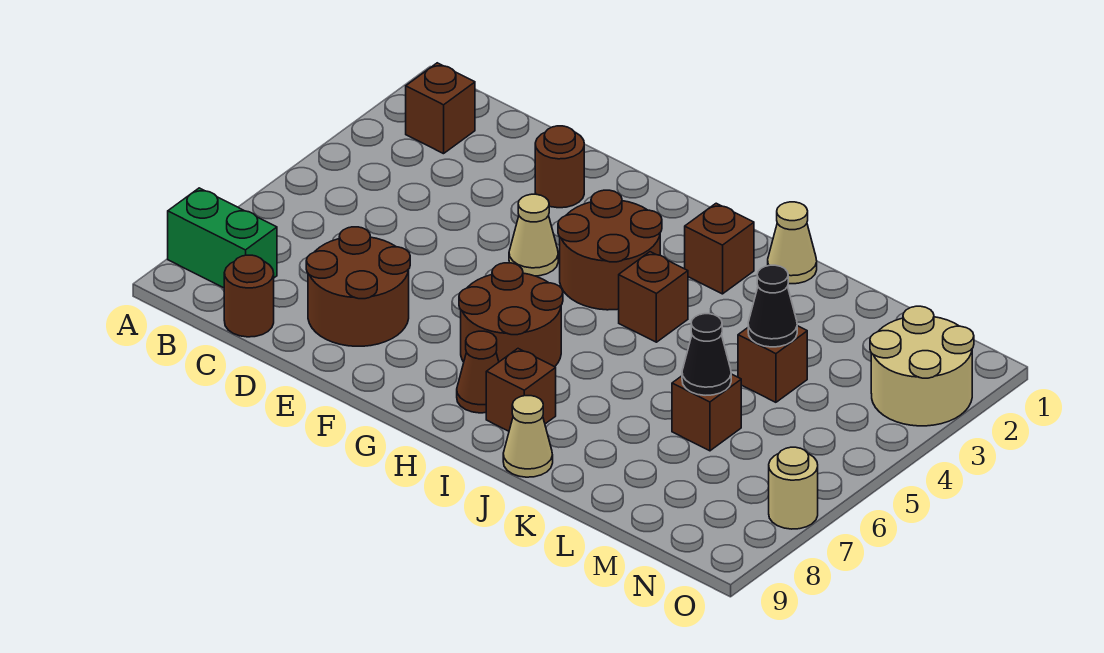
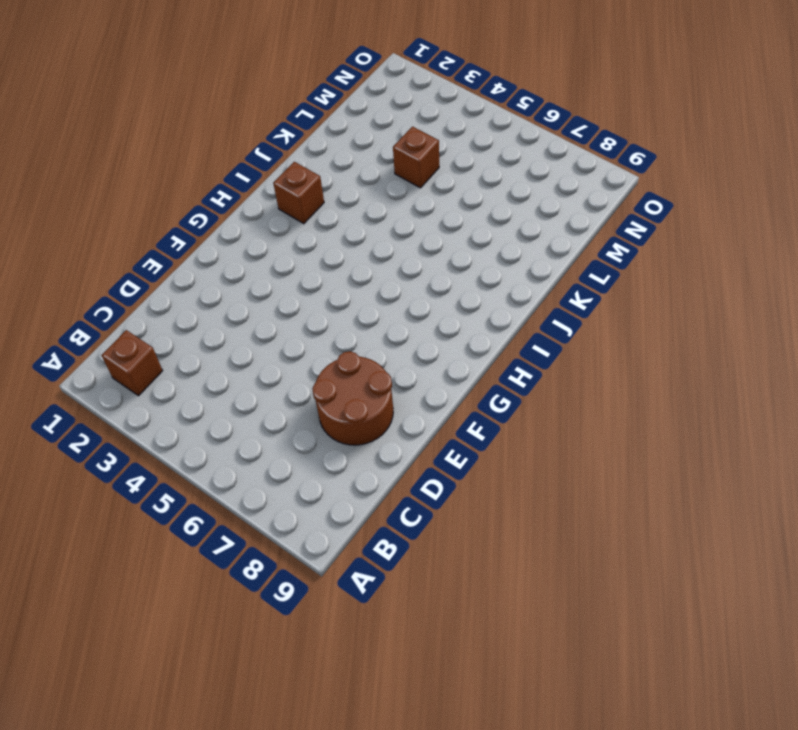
none -> green brick A8:B8 level 1
none -> brown round brick C9 level 1
none -> brown round brick E2 level 1

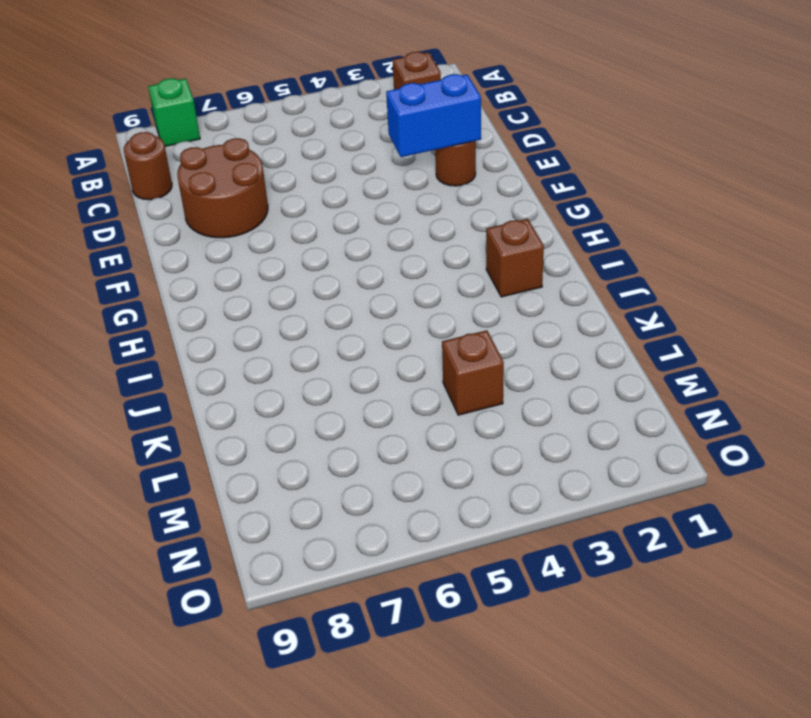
green brick A8 level 1 -> green brick A8:B8 level 1
blue brick E2:E3 level 2 -> none
none -> tan cone F4 level 1
none -> brown round brick G3:H4 level 1
none -> brown round brick G6:H7 level 1

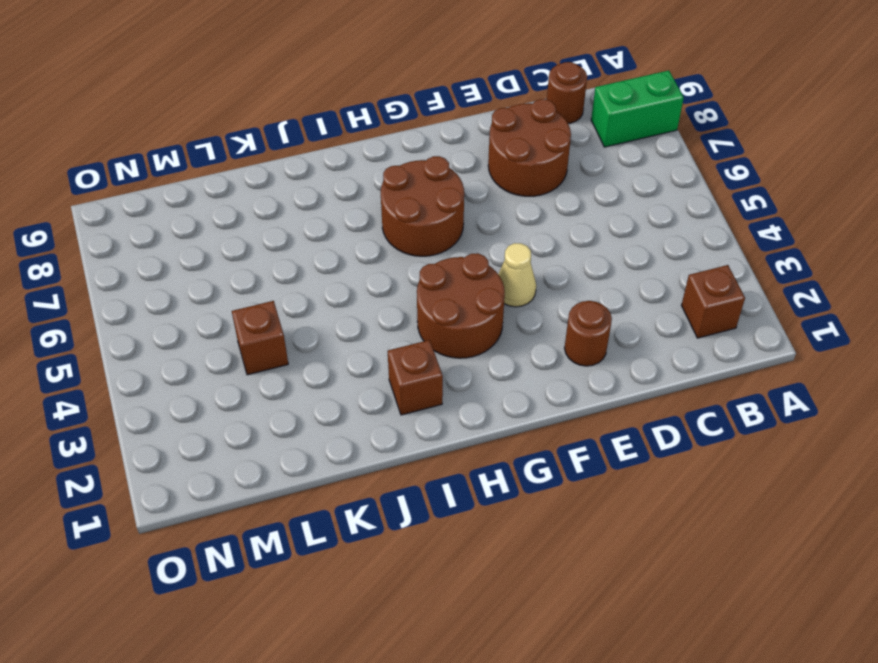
none -> brown cone H8 level 1
none -> brown brick I4 level 1
none -> brown brick I8 level 1

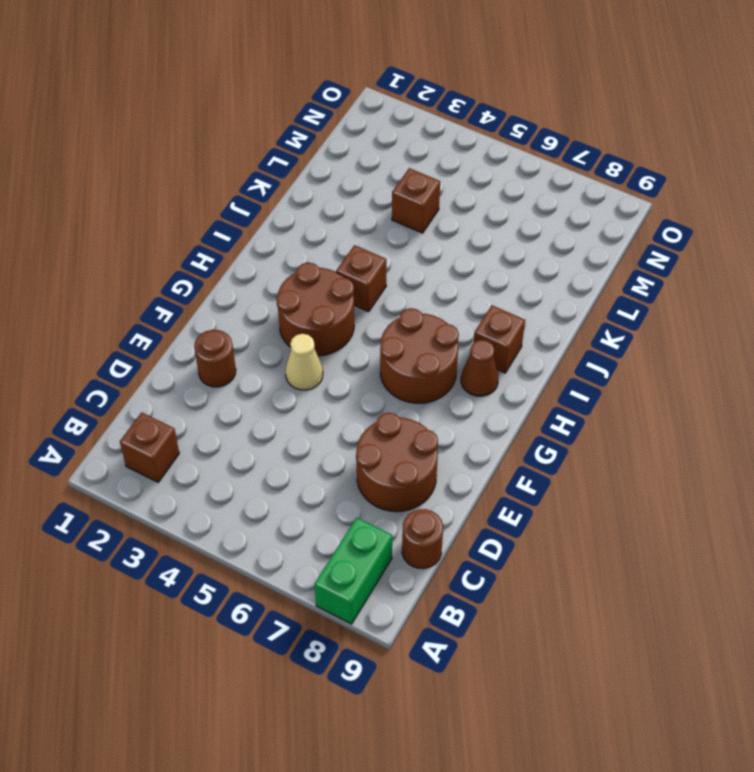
none -> brown brick I2 level 1
none -> tan cone J1 level 1
none -> tan cone J9 level 1

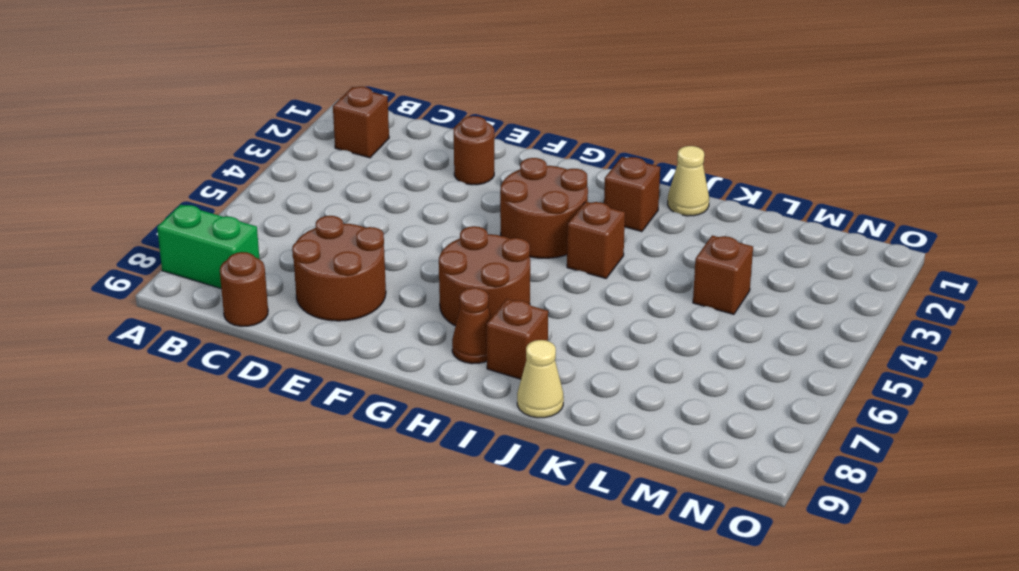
none -> tan cone F4 level 1
none -> brown brick L6 level 1
none -> tan round brick N2:O3 level 1

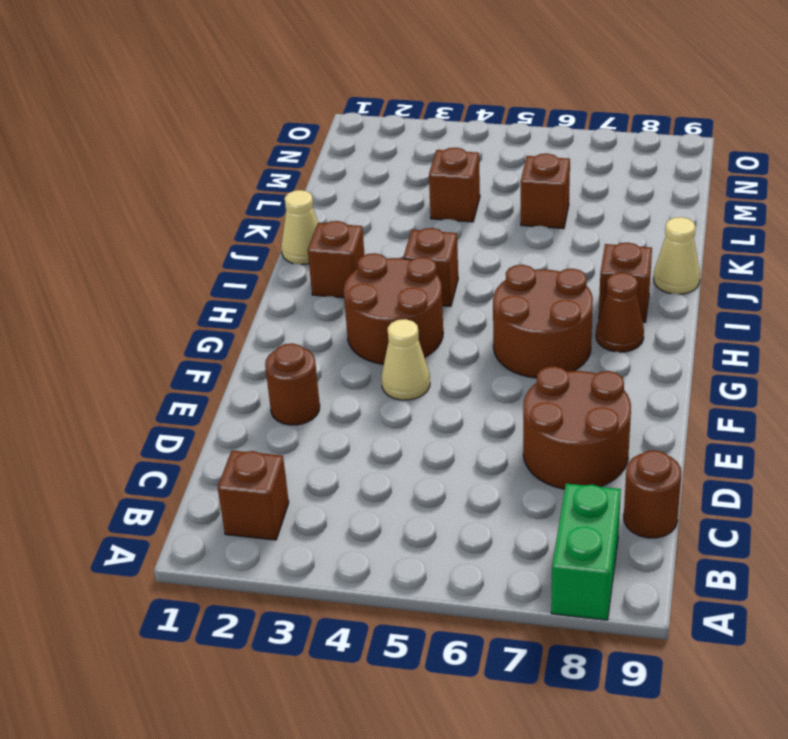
none -> tan round brick N2:O3 level 1
none -> tan round brick O7 level 1
none -> black cone L4 level 2

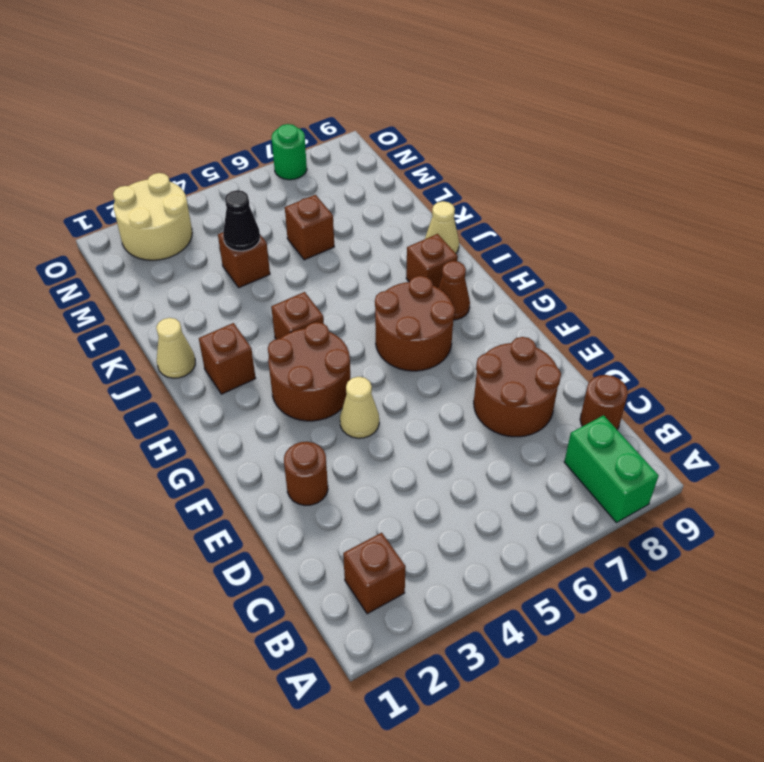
green round brick O7 level 1 -> tan round brick O7 level 1
none -> black cone L6 level 2

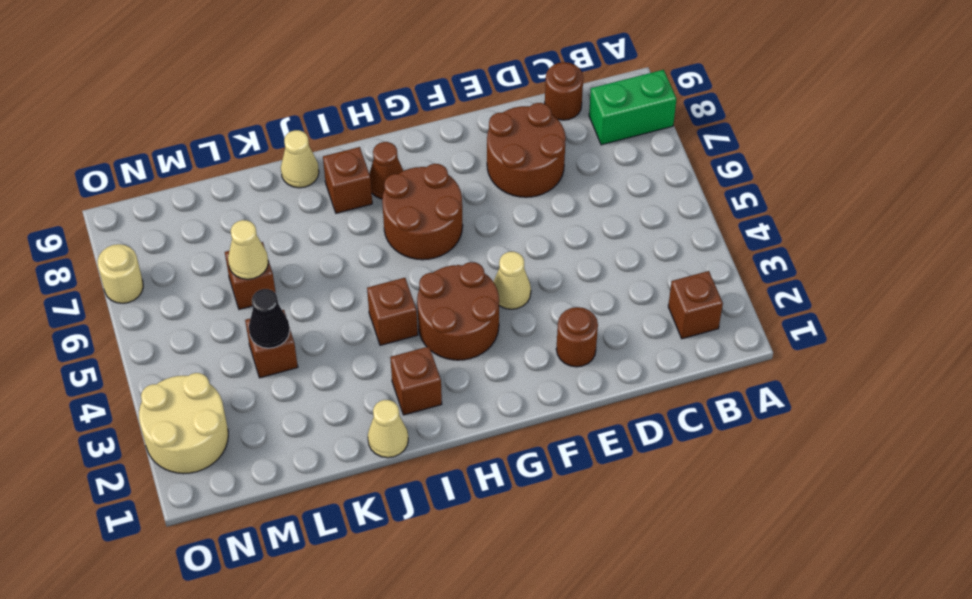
tan cone L6 level 2 -> black cone L6 level 2

